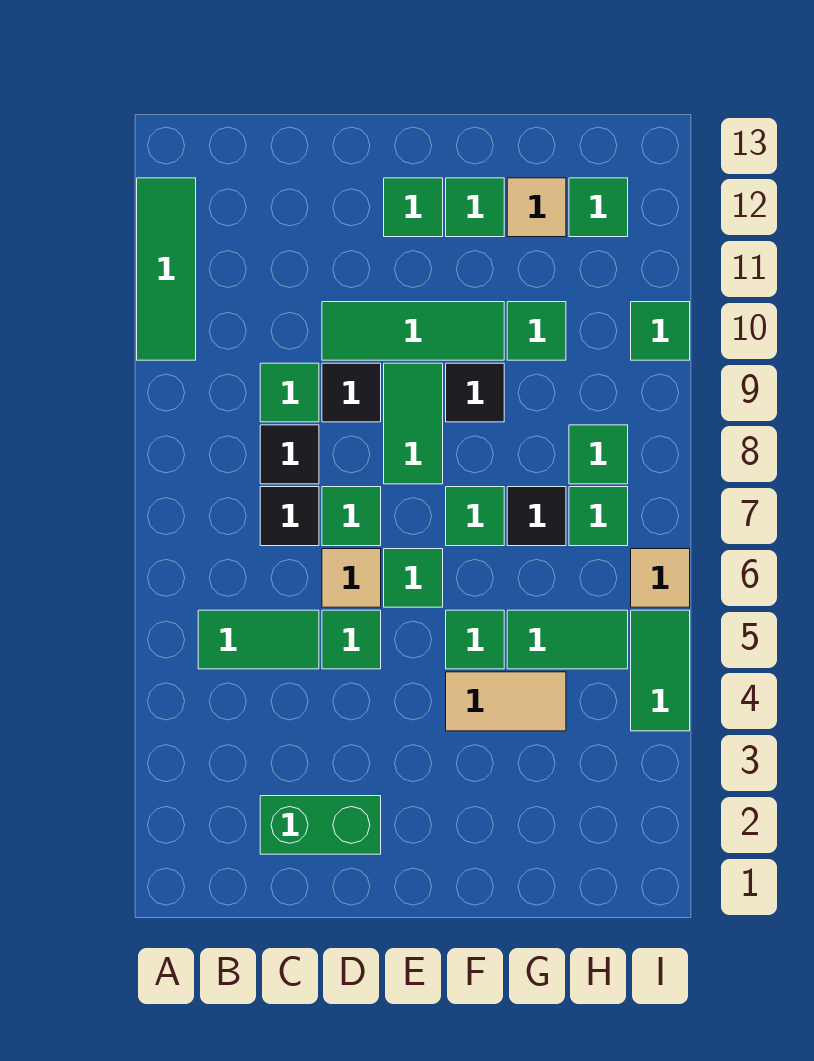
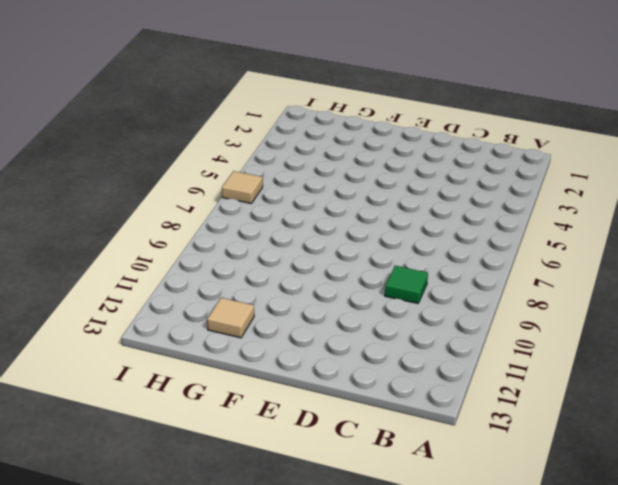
none -> green tile A10:A12 level 1
none -> green tile B5:C5 level 1
none -> green brick C2:D2 level 1

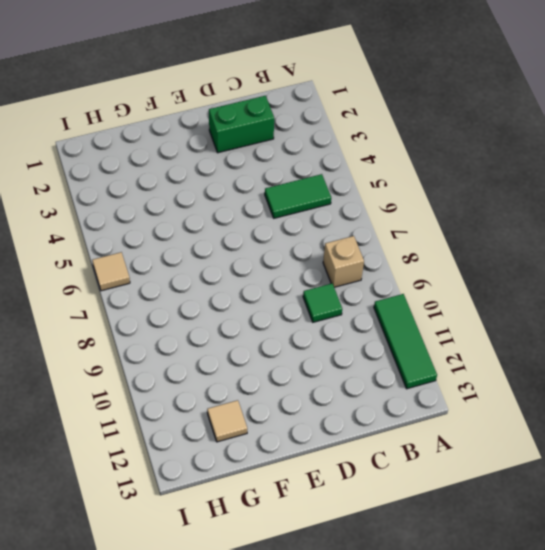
tan brick B8 level 1 -> none
none -> black tile C7 level 1
none -> black tile C8 level 1
none -> green tile D5 level 1

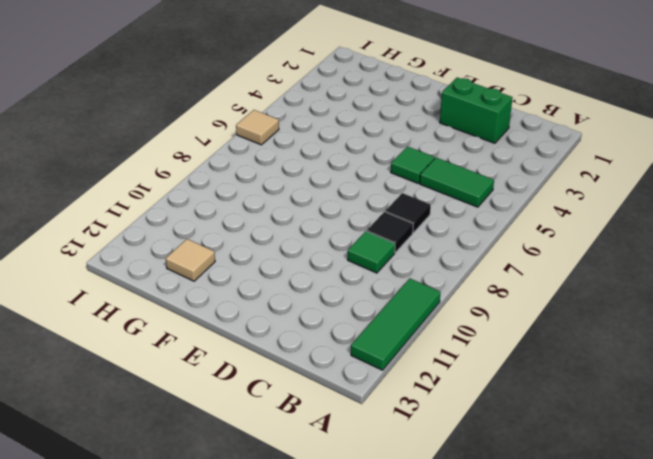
none -> tan tile D6 level 1
none -> green tile D7 level 1
none -> black tile D9 level 1

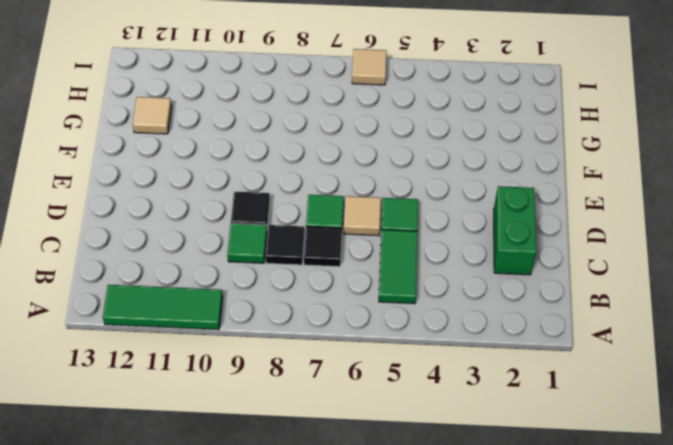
none -> green tile D10:F10 level 1
none -> green tile E6 level 1
none -> green tile E8:E9 level 1

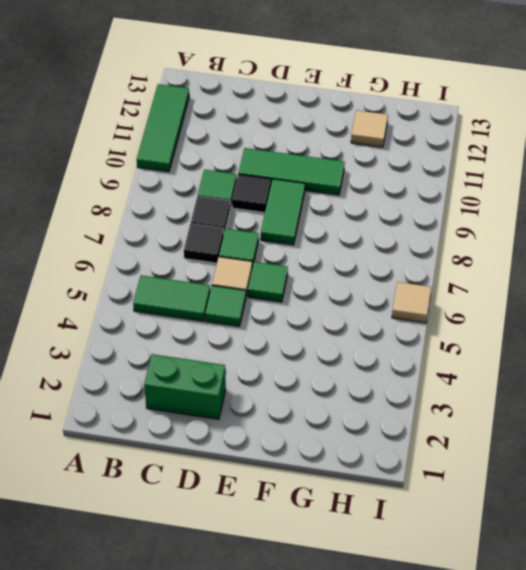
none -> green tile E12 level 1
none -> tan tile F4:G4 level 1
none -> green tile F5 level 1

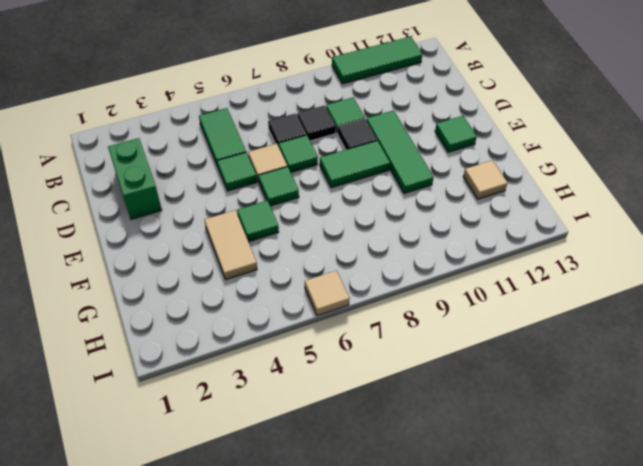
none -> green tile F7 level 1
none -> black tile F9 level 1
none -> green tile F12 level 1

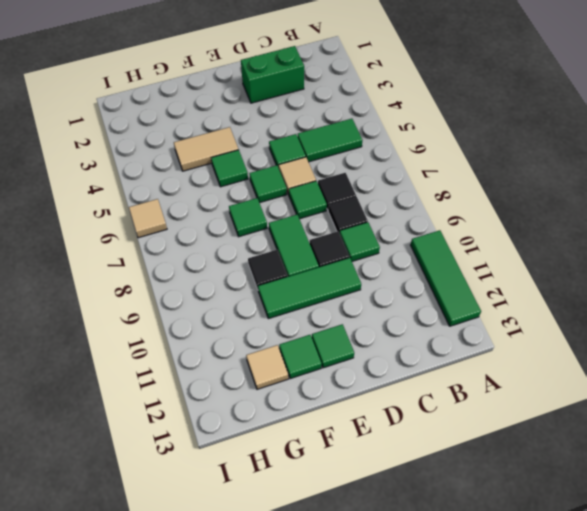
none -> green tile G5:H5 level 1
none -> black tile G7 level 1
none -> green tile G10 level 1

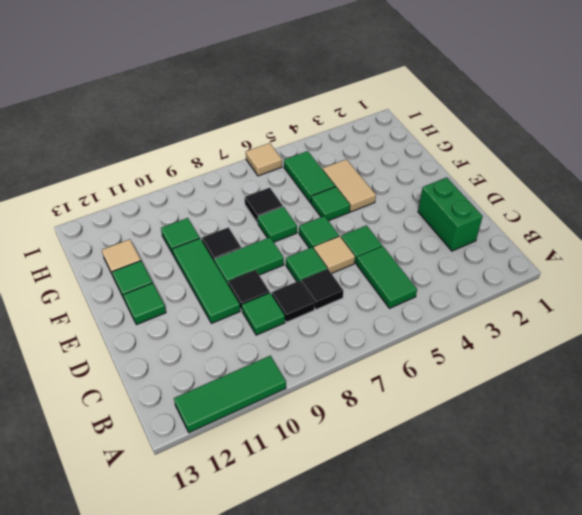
none -> green tile H7 level 1
none -> green tile H8 level 1
none -> green tile H12 level 1

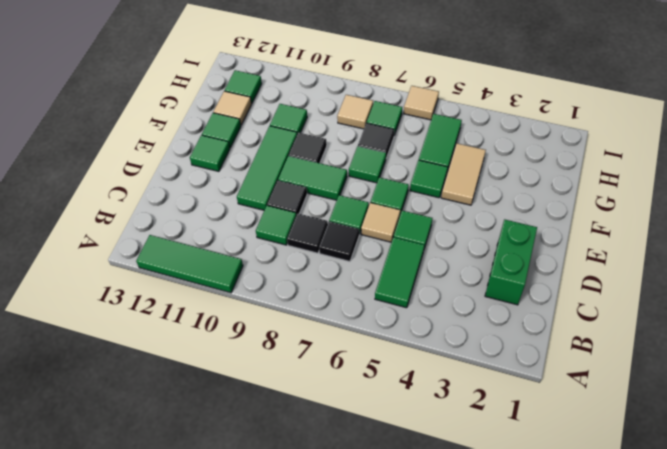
tan tile H8 level 1 -> green tile H8 level 1
none -> green tile I4:I5 level 1
none -> green tile I10 level 1

